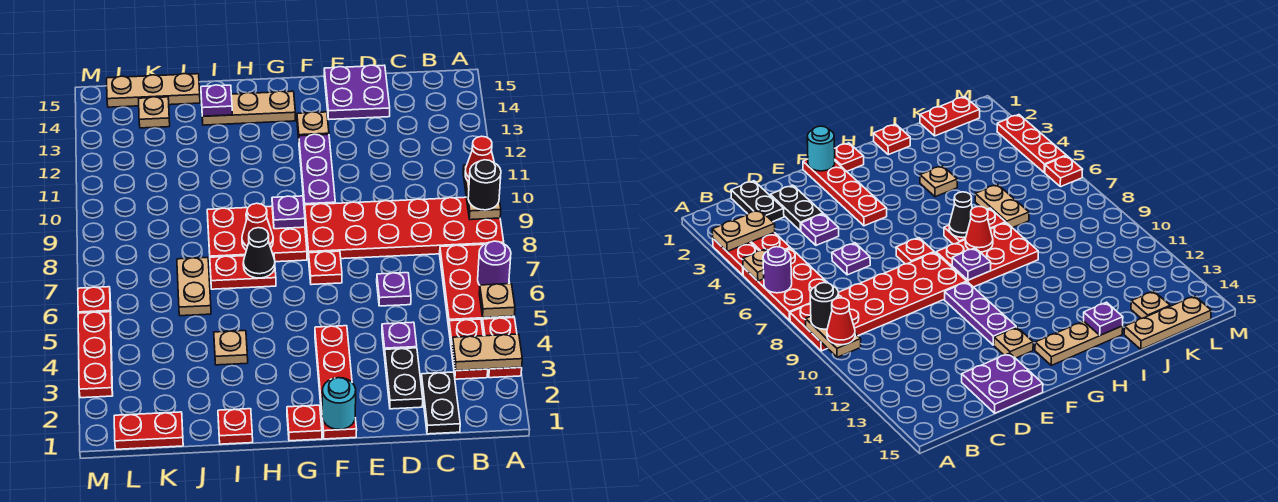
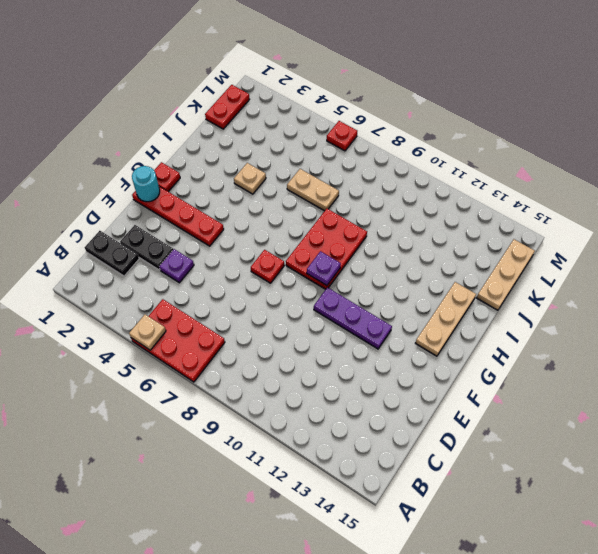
none -> red plate A3:A4 level 1
none -> red plate A8:F9 level 1
none -> red plate B3:B4 level 1
none -> purple plate D6 level 1

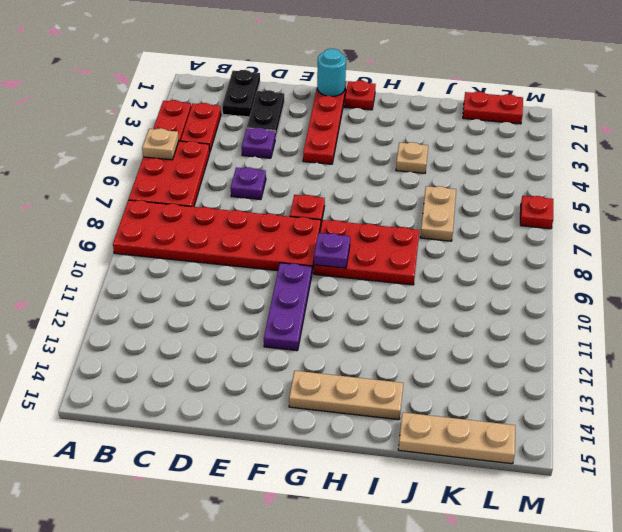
none -> purple plate D14:E15 level 1
none -> tan plate F13 level 1
none -> red plate H7:I7 level 1
none -> red plate I1 level 1

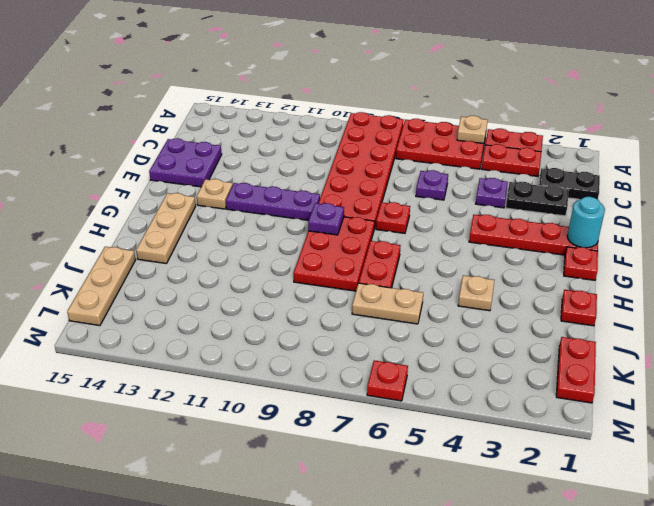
none -> tan plate K14 level 1
none -> red plate M3:M5 level 1
none -> tan plate A3:B3 level 2
none -> purple round brick A6 level 2

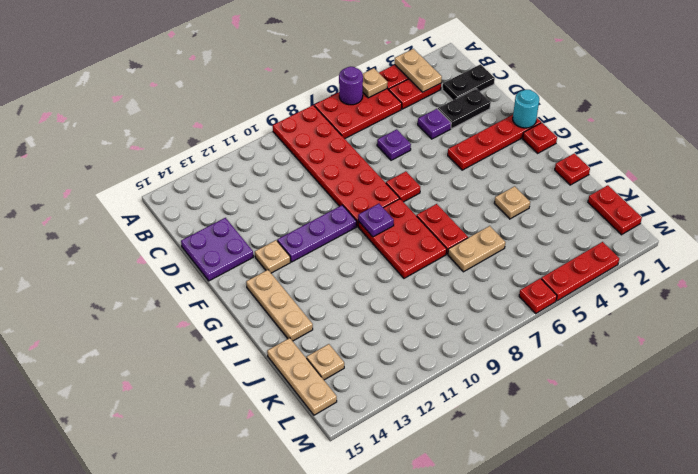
none -> tan plate A9:A10 level 2
none -> black cone H7 level 2
none -> red cone H8 level 2
none -> purple plate I14 level 2

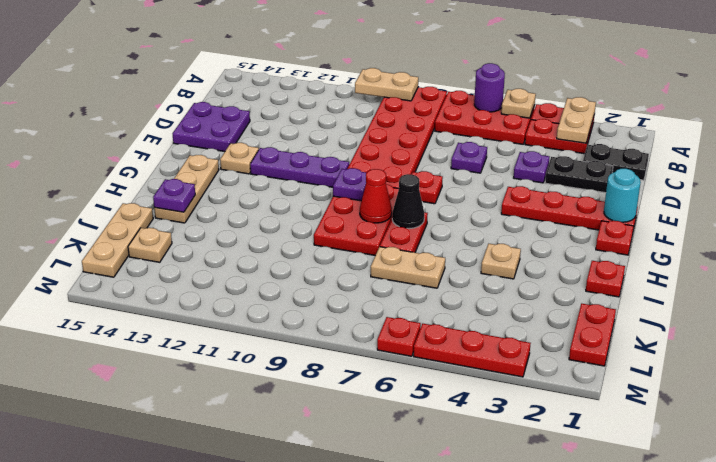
none -> black round brick A9 level 3
none -> red cone A10 level 3

